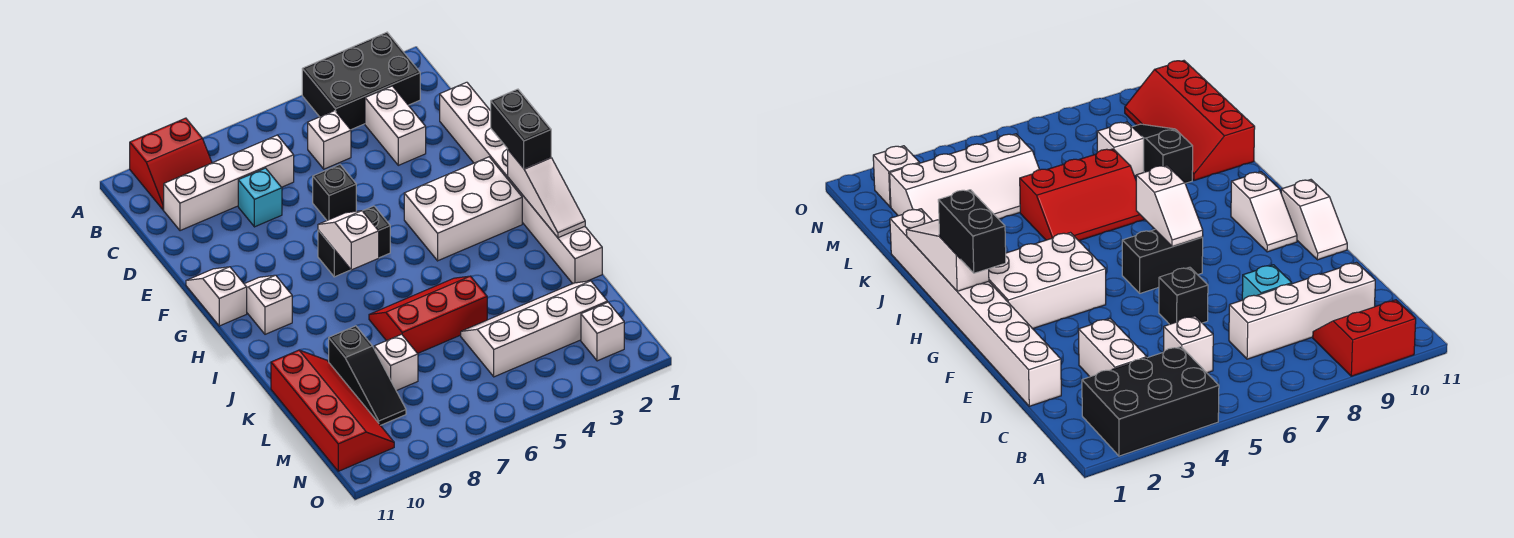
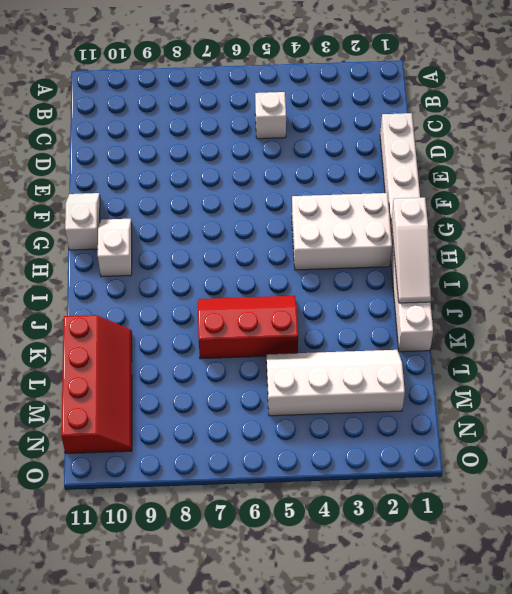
none -> black brick A2:B4 level 1
none -> red slope A9:B10 level 1 top A
none -> white brick C3:D3 level 1

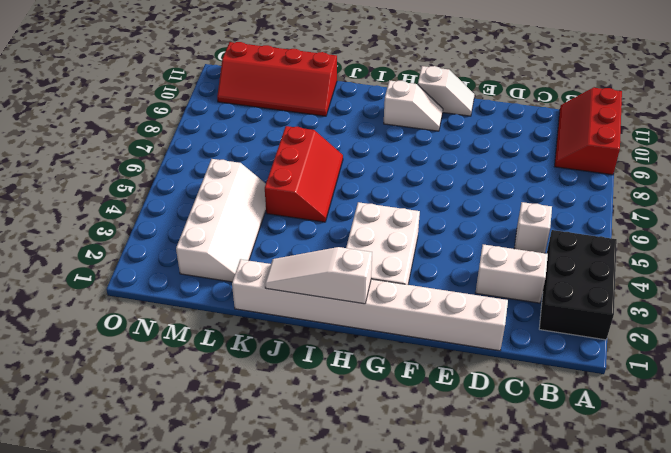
red slope A9:B11 level 1 top A -> red slope A9:B10 level 1 top A
none -> white brick C7:C10 level 1
none -> cyan brick D8 level 1
none -> black brick E6 level 1

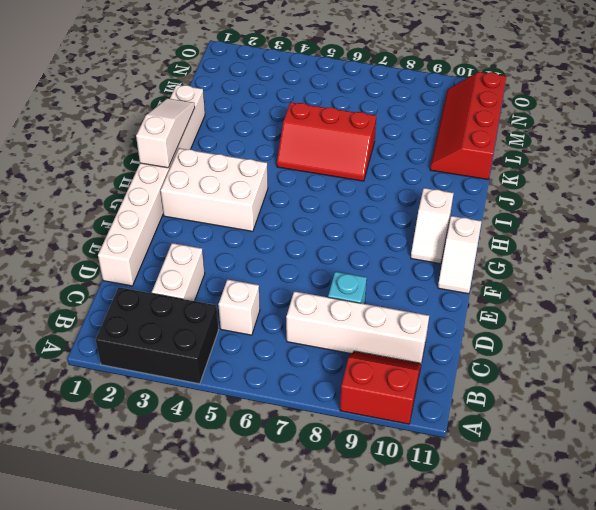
none -> black brick E6 level 1
none -> black brick G6:G7 level 1
none -> black slope K9:M9 level 1 top K

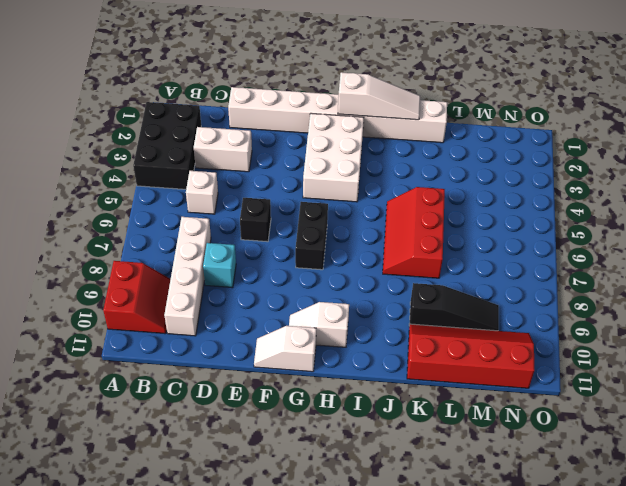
none -> white slope L2:M5 level 1 top M
none -> white brick L8 level 1
none -> white brick N2 level 1

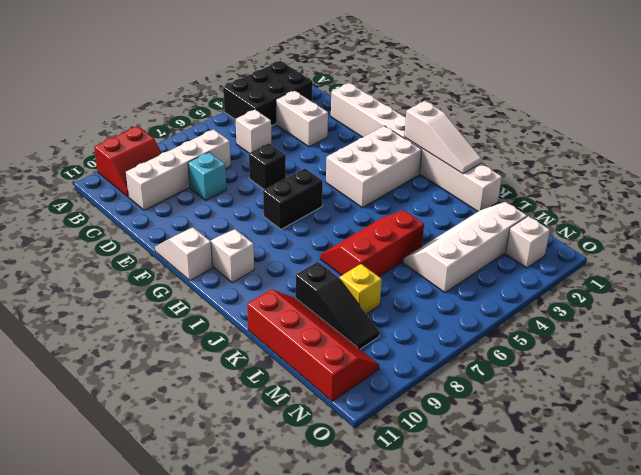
yellow brick L8 level 1 -> white brick L8 level 1
none -> white slope G7:H7 level 2 top H
none -> black brick G1:H1 level 3

